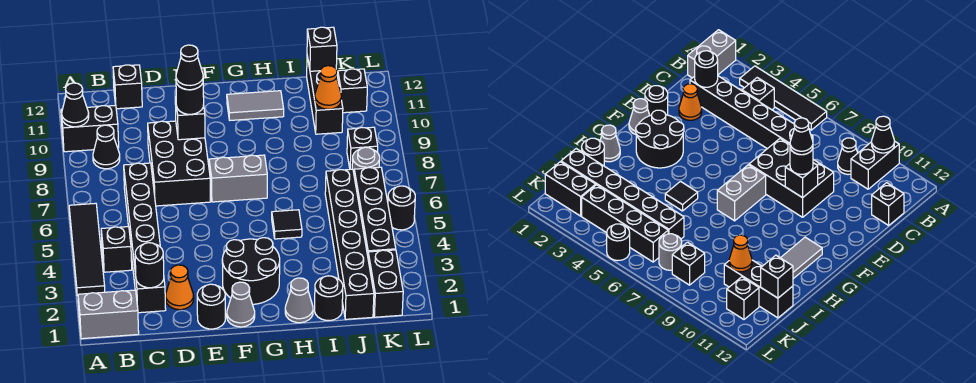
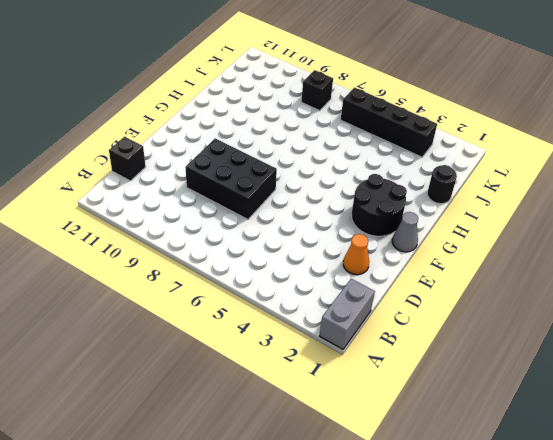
none -> black tile A3:A6 level 1
none -> black brick A10:B10 level 1
none -> black brick B4 level 1
none -> black cone B9 level 1

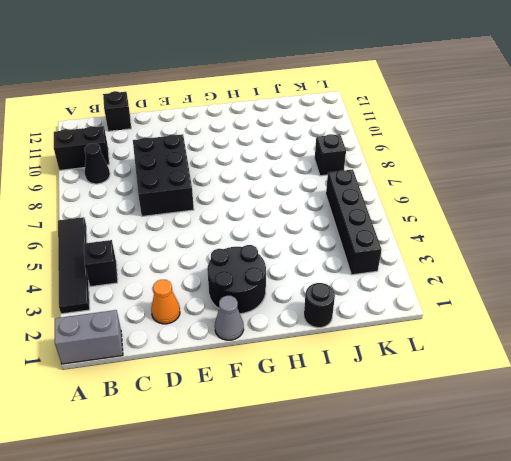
none -> black brick C2:C7 level 1
none -> black round brick E1 level 1
none -> grey brick F7:G7 level 1
none -> grey tile G11:H11 level 1

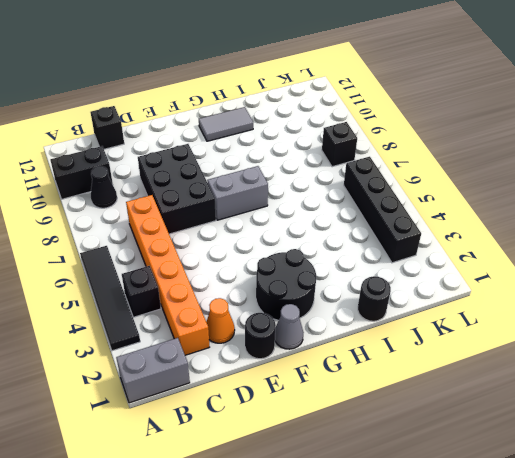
orange brick C2:C7 level 1 -> black brick C2:C7 level 1
none -> grey cone H1 level 1
none -> black tile H5 level 1
none -> black brick J1:J6 level 1
none -> black brick J10:J12 level 1

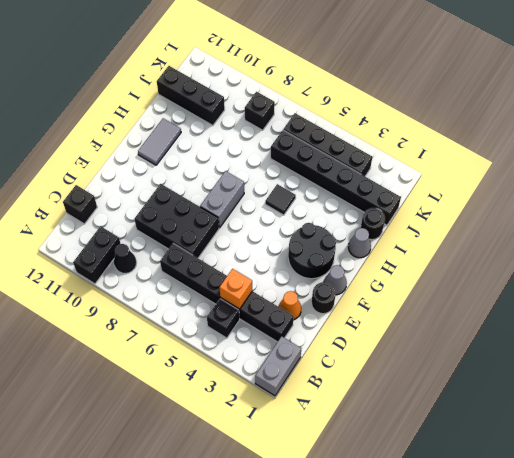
orange brick C4 level 2 -> none
none -> black tile A3:A6 level 1
none -> black brick K1:K2 level 1
none -> grey round brick K7 level 1
none -> black brick K11 level 1

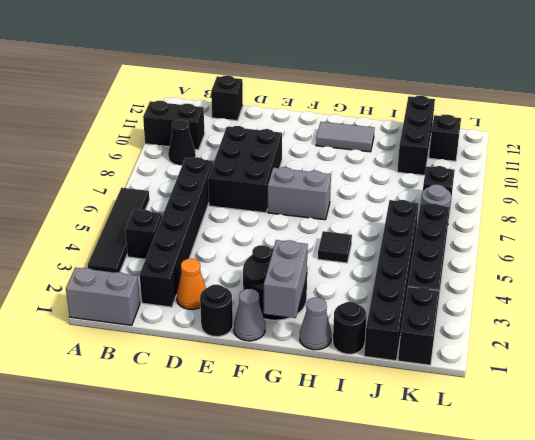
grey brick G1:G2 level 2 -> none
none -> black round brick L5 level 1
none -> black cone A10 level 2
none -> black round brick C2 level 2
none -> black brick E9 level 2

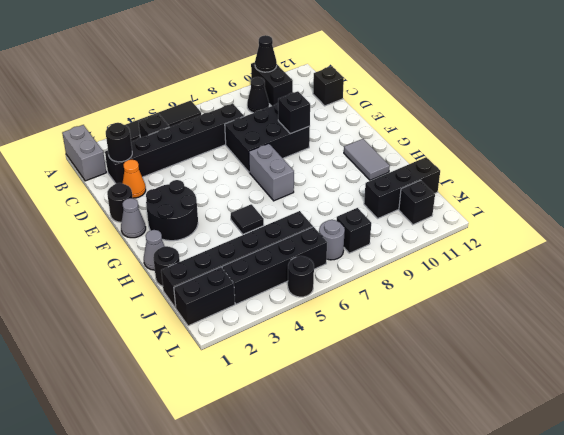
none -> orange cone J10 level 2
none -> black brick J12 level 2
none -> black round brick E9 level 3
none -> black cone E9 level 4

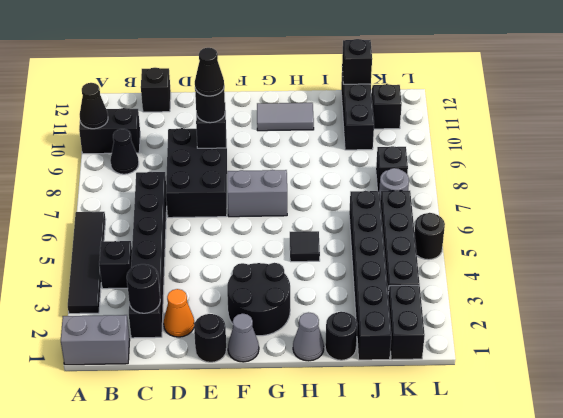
none -> orange cone J10 level 2

